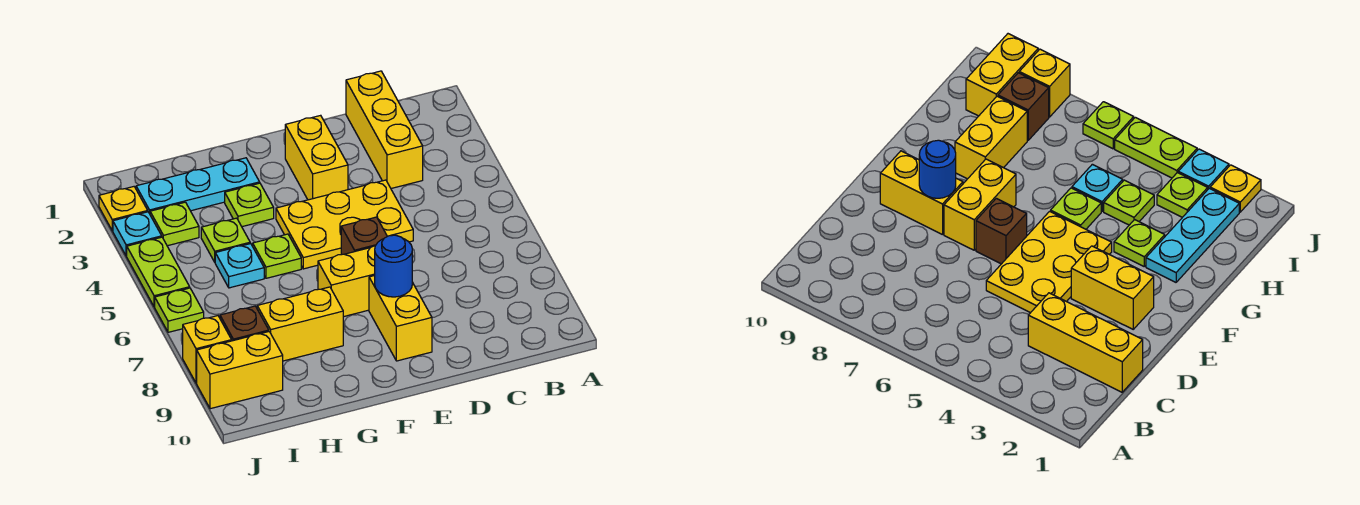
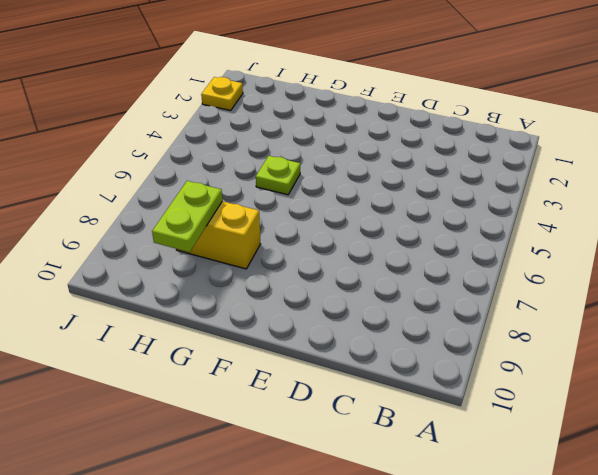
lime plate H8:H9 level 2 -> lime plate J4:J5 level 1
none -> yellow brick C1:C3 level 1
none -> yellow plate D4:F5 level 1
none -> yellow brick E2:E3 level 1

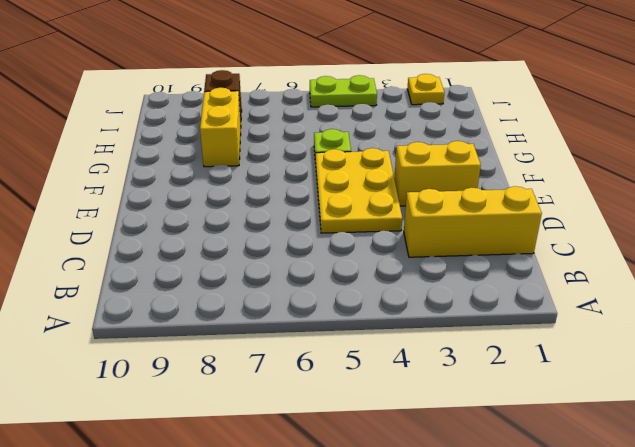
none -> brown brick E6 level 1
none -> yellow brick E7:F7 level 1
none -> yellow brick E8:E9 level 1

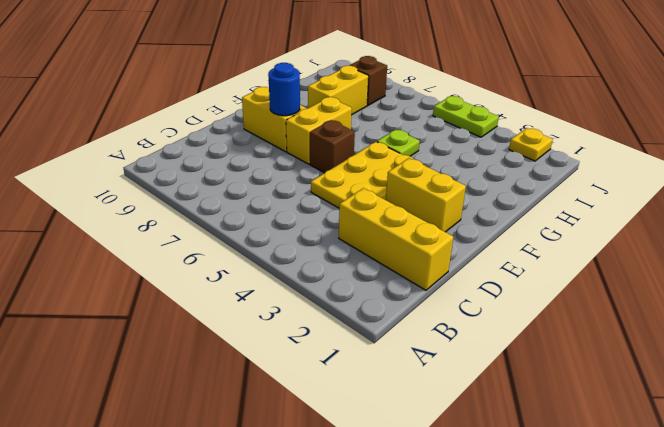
none -> cyan plate G2:I2 level 1
none -> lime plate G3 level 1
none -> lime plate H4 level 1

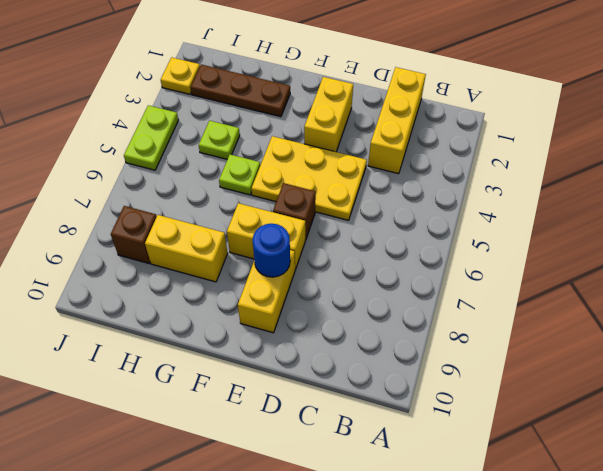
brown plate G2:I2 level 1 -> cyan plate G2:I2 level 1
none -> lime plate G3 level 1
none -> cyan plate H5 level 1
none -> lime plate I3 level 1

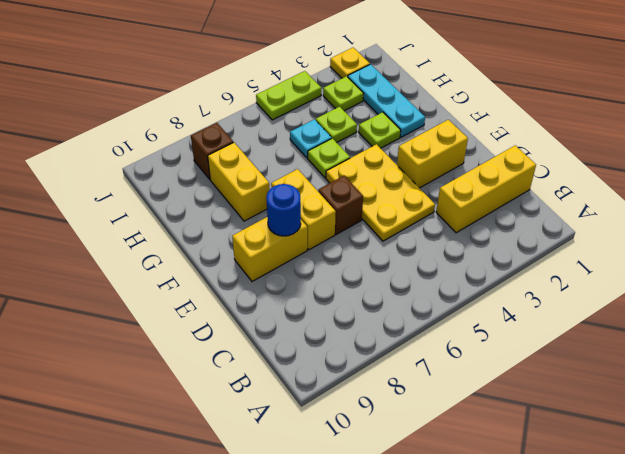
none -> yellow brick I9:J9 level 1
none -> cyan plate J3 level 1
none -> lime plate J6 level 1

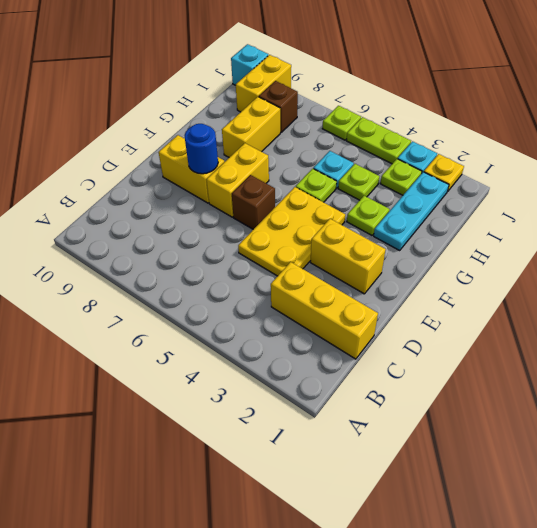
cyan brick J10 level 1 -> none
none -> yellow brick J8 level 1

